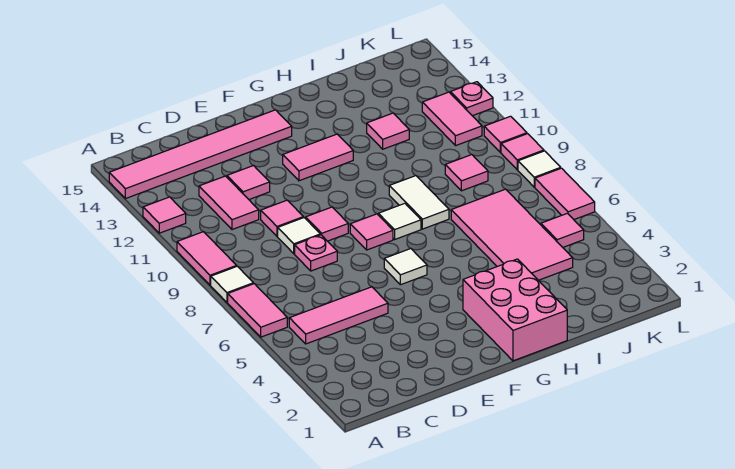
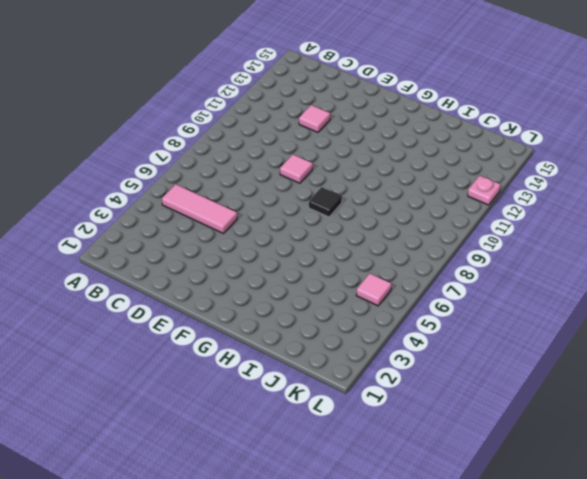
black tile G8 level 1 -> white tile G8 level 1
none -> pink tile A6:A7 level 1
none -> white tile A8 level 1
none -> pink tile A9:A10 level 1

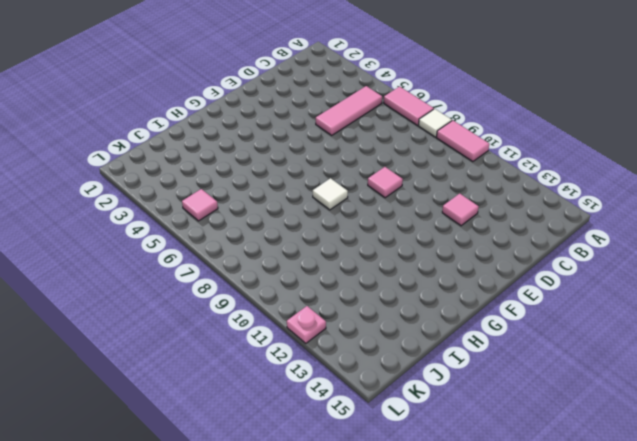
none -> pink tile A12 level 1
none -> pink tile A14:F14 level 1
none -> pink tile C11:C12 level 1

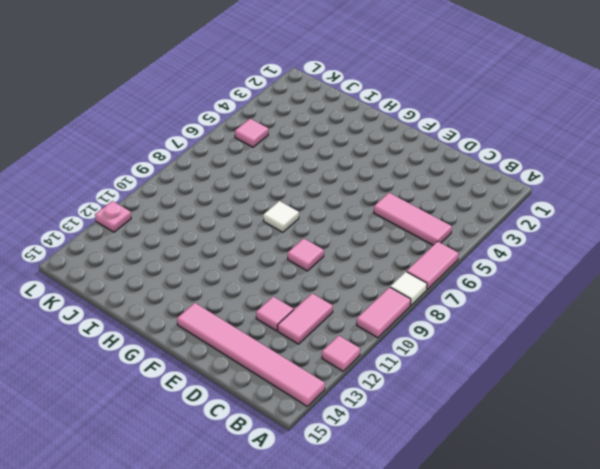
none -> pink plate D8 level 1
none -> white tile D9 level 1
none -> pink tile D10 level 1

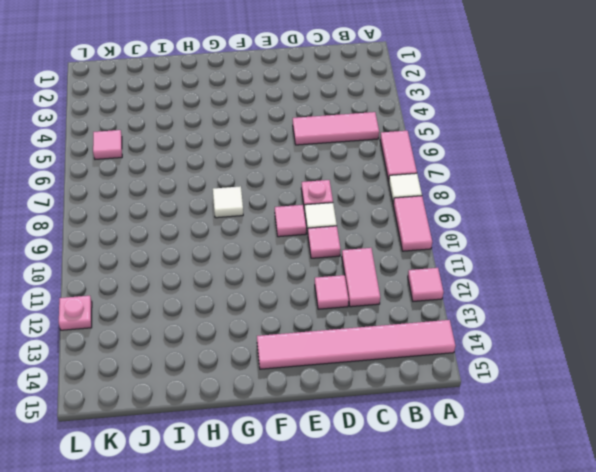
none -> white tile F6 level 1
none -> pink tile F8 level 1
none -> pink tile F12:G12 level 1

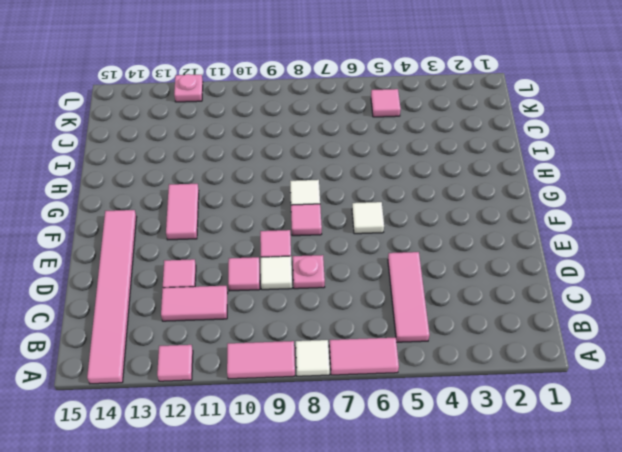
none -> pink brick G1:H3 level 1
none -> white tile H8:H9 level 1
none -> pink tile I4:J7 level 1

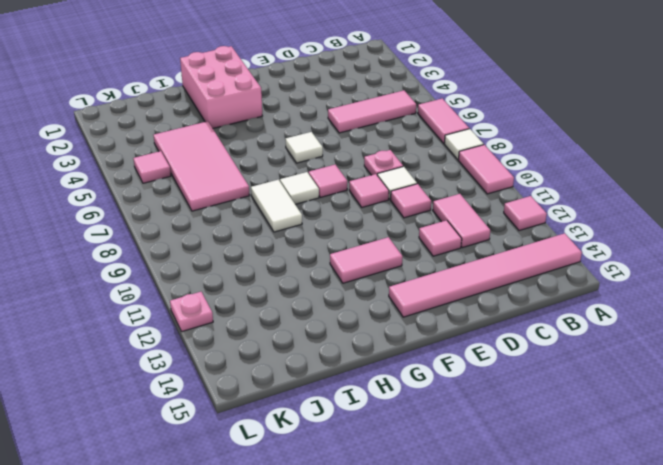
none -> pink tile I12 level 1
none -> pink tile J9 level 1
none -> pink tile K11:K12 level 1

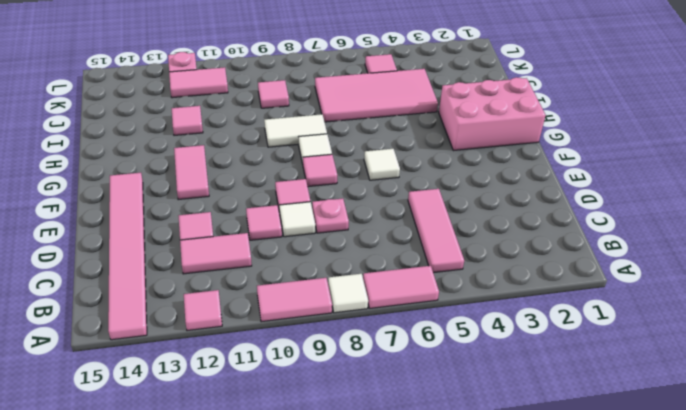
none -> pink tile L6:L7 level 1
none -> white tile L8 level 1
none -> pink tile L9 level 1

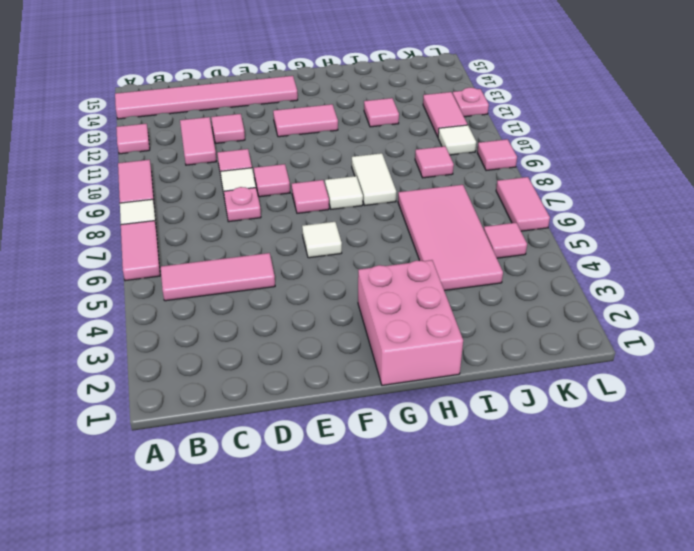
white tile K10 level 1 -> white tile L8 level 1
none -> pink tile L10 level 1

